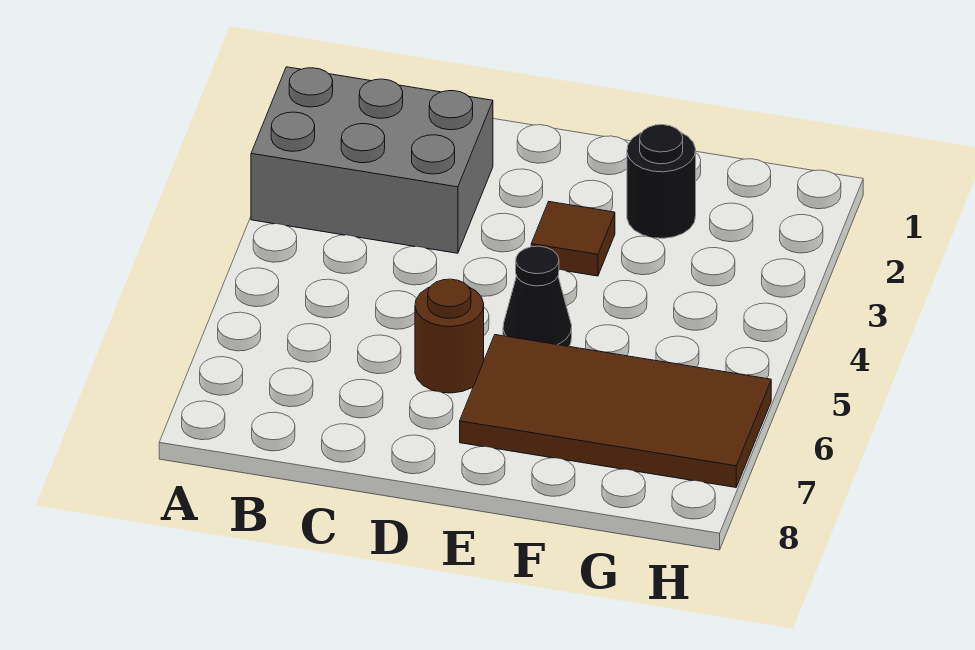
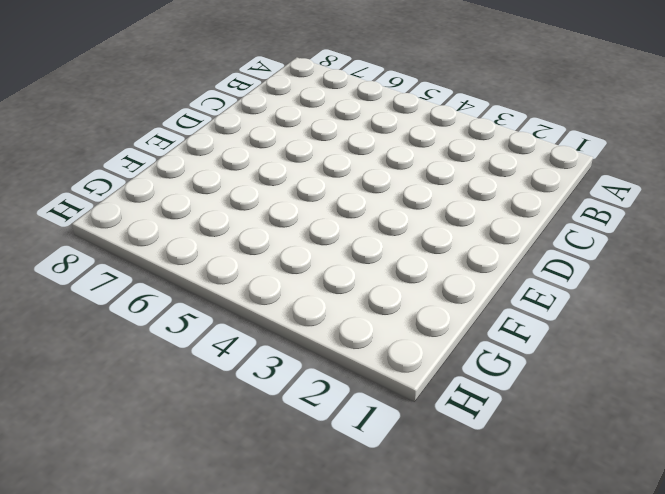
none -> grey brick A2:C3 level 1
none -> brown round brick D6 level 1

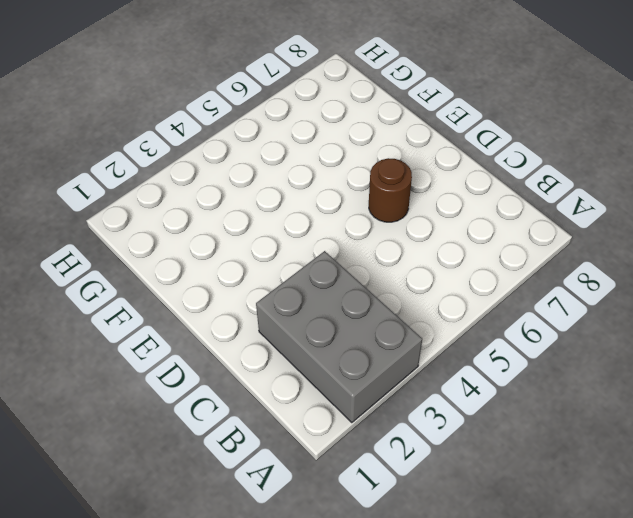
none -> brown tile E3 level 1
none -> black cone E5 level 1

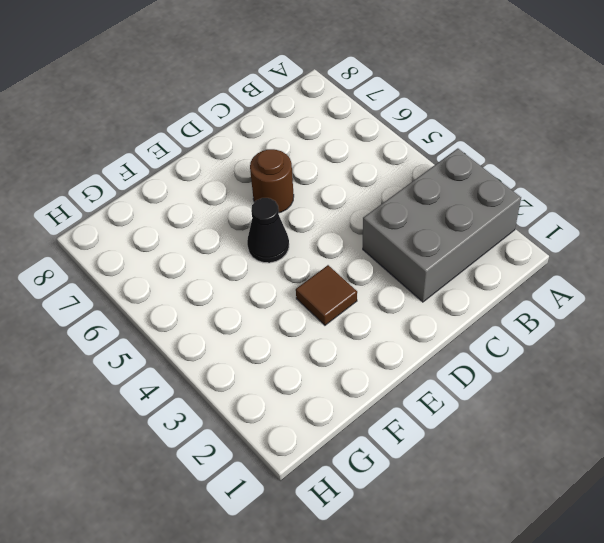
none -> brown tile E6:H7 level 1
none -> black round brick F2 level 1

